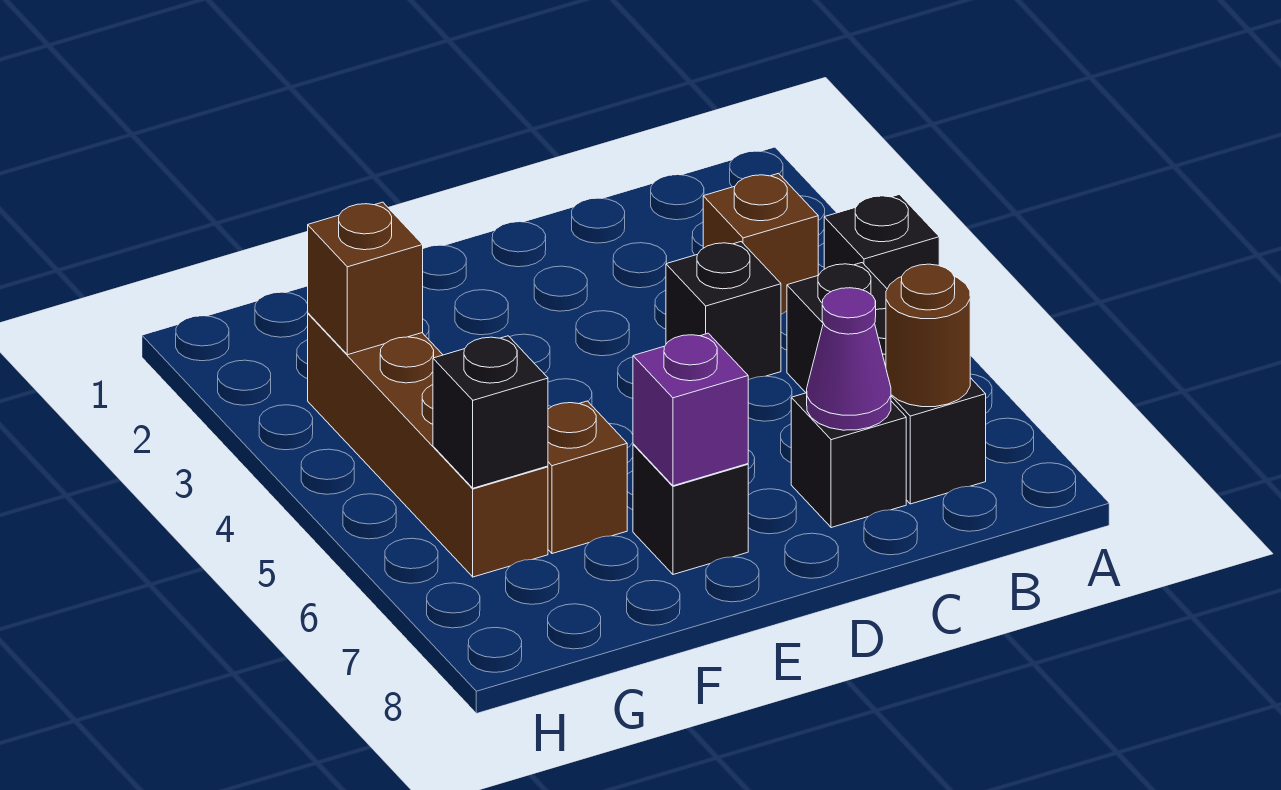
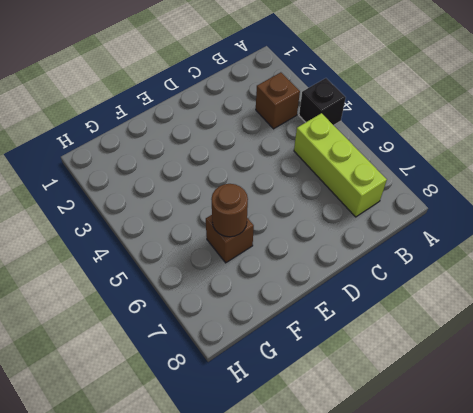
lime brick B5:B7 level 1 -> black brick B5:B7 level 1
brown round brick F6 level 2 -> brown round brick B7 level 2
none -> black brick C4 level 1
none -> black brick C7 level 1
none -> black brick E7 level 1

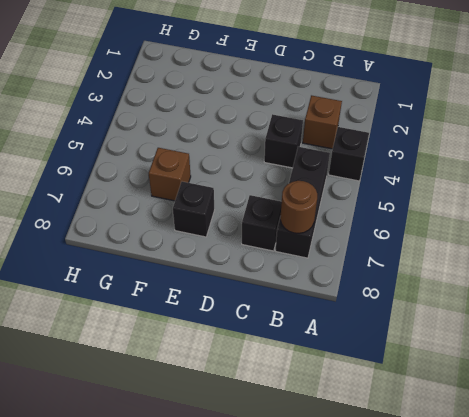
none -> brown brick G3:G6 level 1
none -> purple cone C7 level 2
none -> purple brick E7 level 2

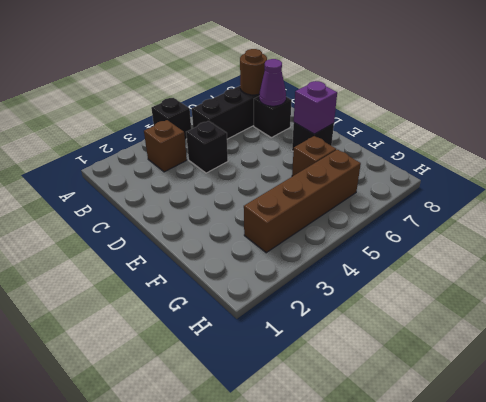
none -> brown brick G3 level 2
none -> black brick G6 level 2

